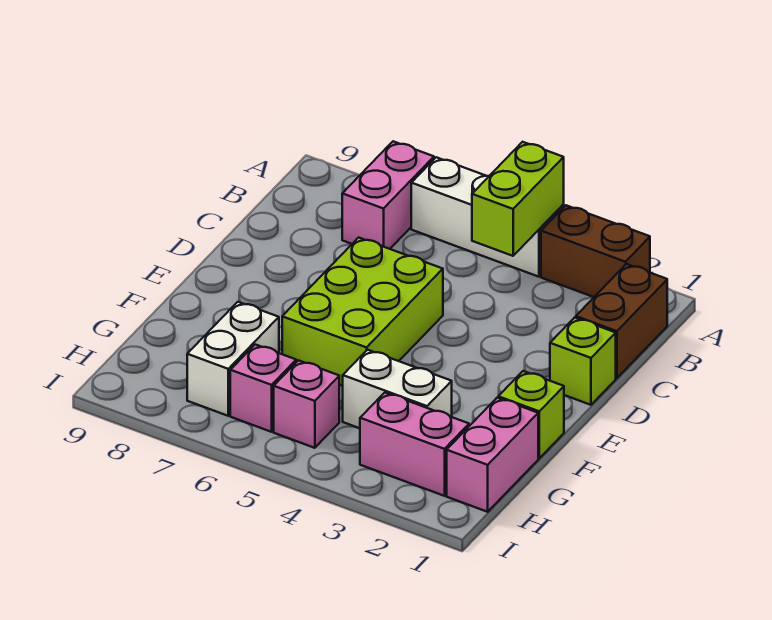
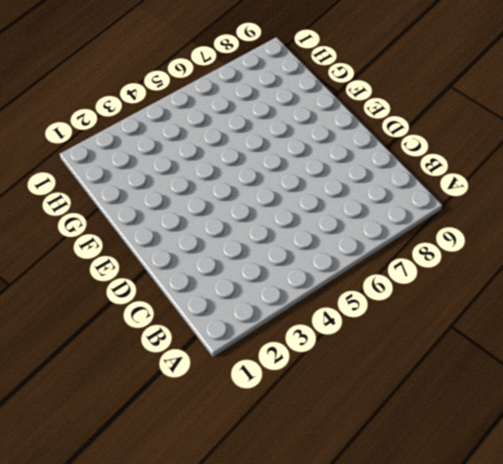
none -> brown brick A2:A3 level 1
none -> white brick A4:A6 level 1
none -> pink brick A7:B7 level 1

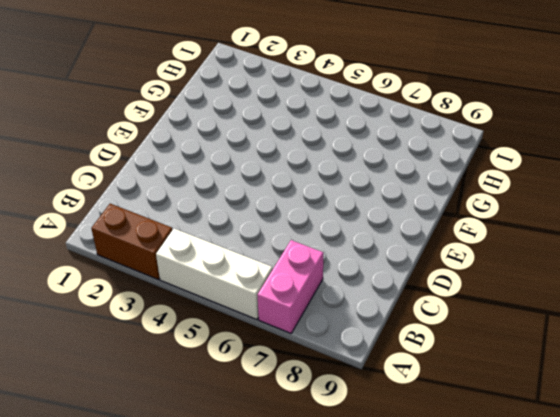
none -> brown brick B1:C1 level 1
none -> lime brick D1 level 1
none -> lime brick D5:F6 level 1

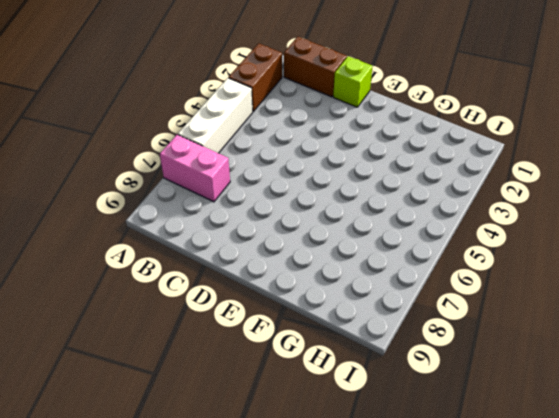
none -> lime brick D5:F6 level 1
none -> lime brick F1 level 1
none -> pink brick G1:H1 level 1

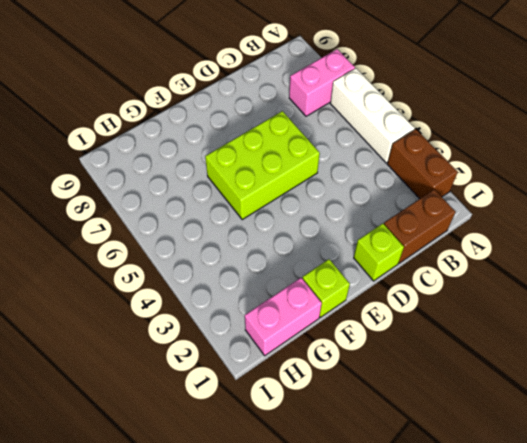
none -> white brick G3:G4 level 1
none -> white brick G7:H7 level 1
none -> pink brick H2:H3 level 1

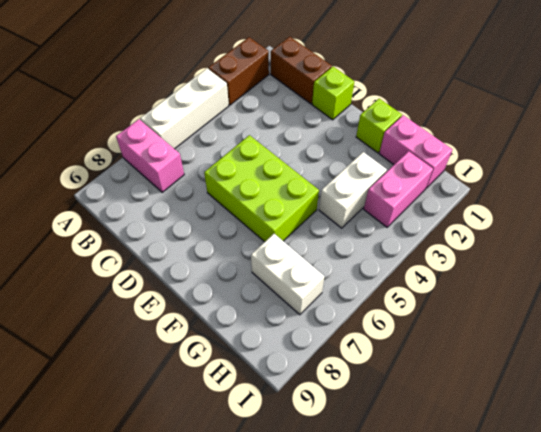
none -> pink brick H5 level 1
none -> pink brick H6 level 1
none -> lime brick A4:B4 level 2

